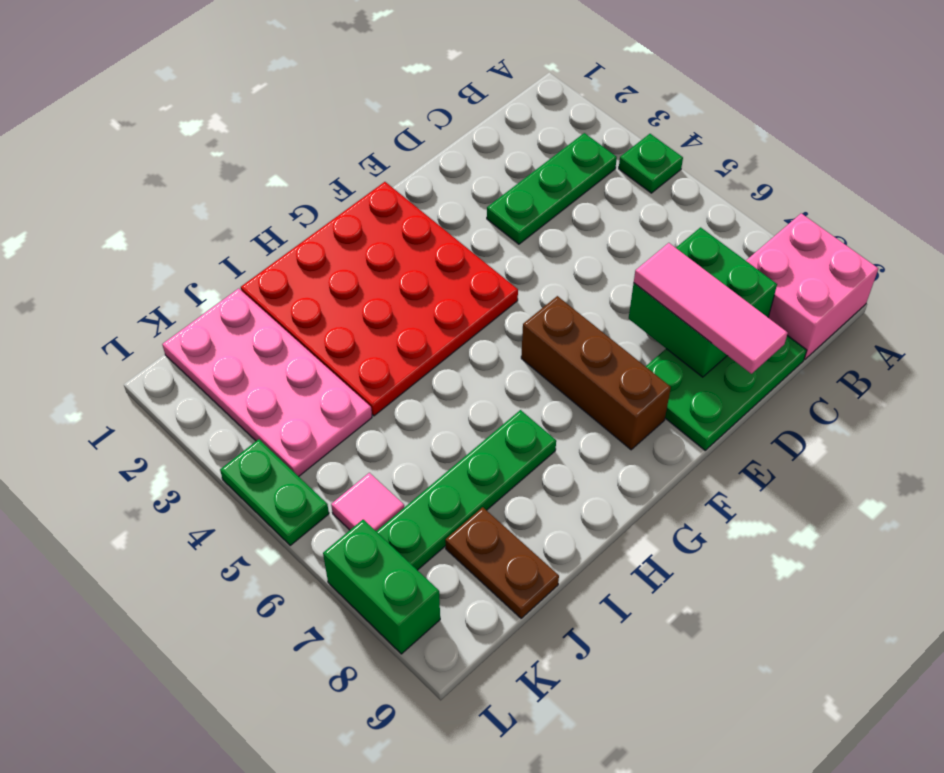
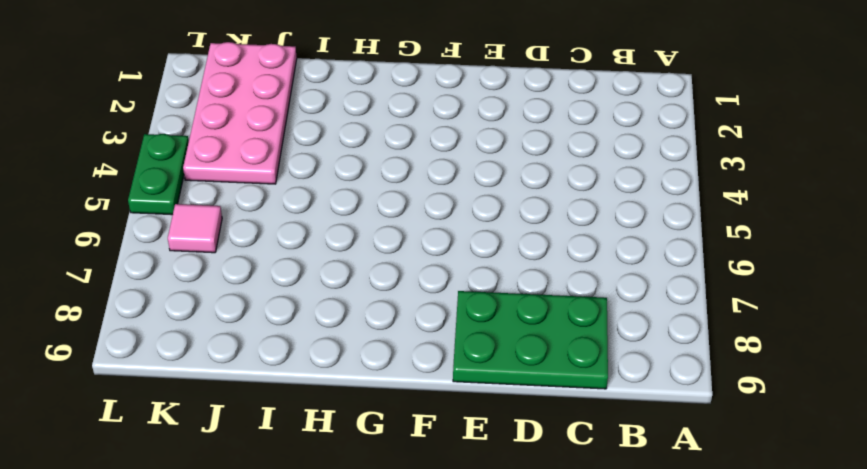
none -> green plate A4 level 1
none -> pink brick A8:B9 level 1
none -> green plate B3:D3 level 1

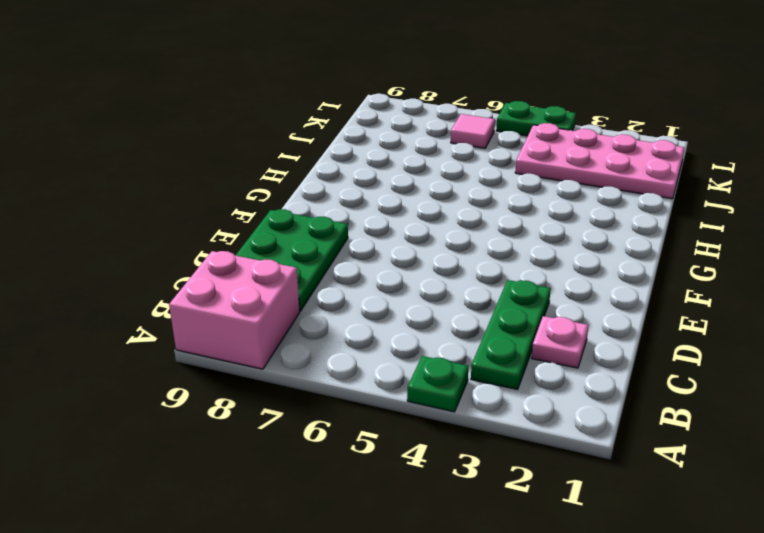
pink plate C2 level 1 -> none
none -> red plate F1:I4 level 1
none -> brown brick F6:F8 level 1
none -> green plate H7:K7 level 1

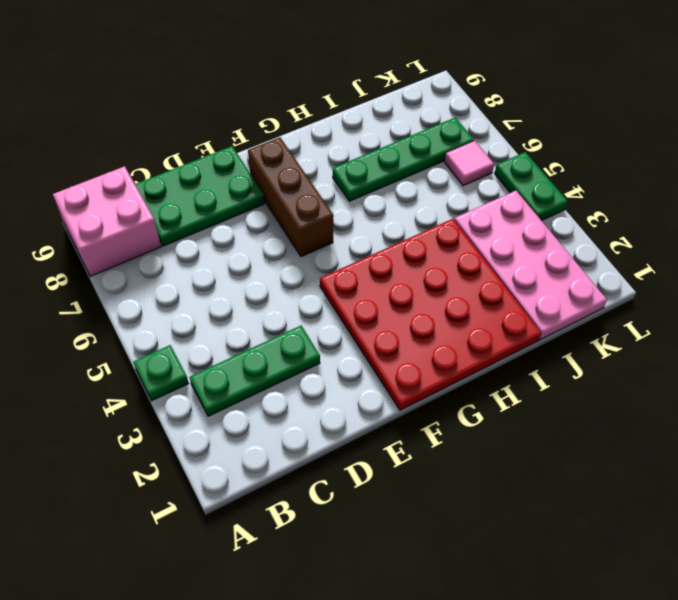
none -> brown plate J8:J9 level 1
none -> green brick L7:L8 level 1
none -> green brick C7:D8 level 2

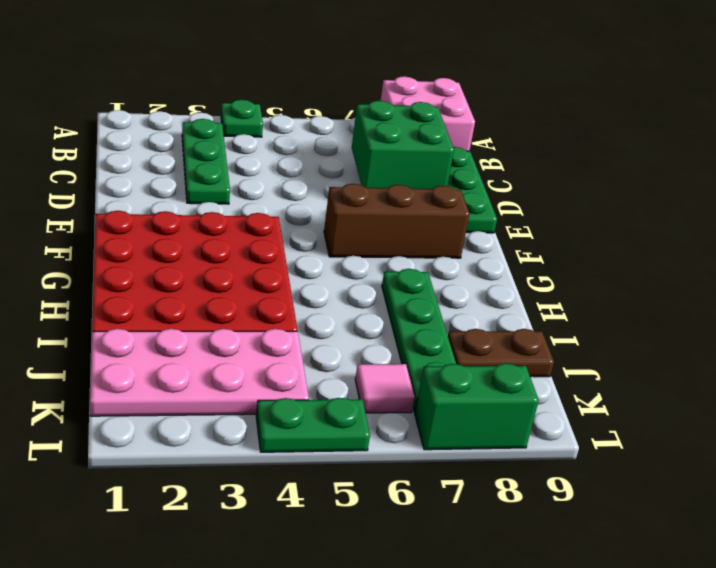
none -> pink tile D7:D9 level 3

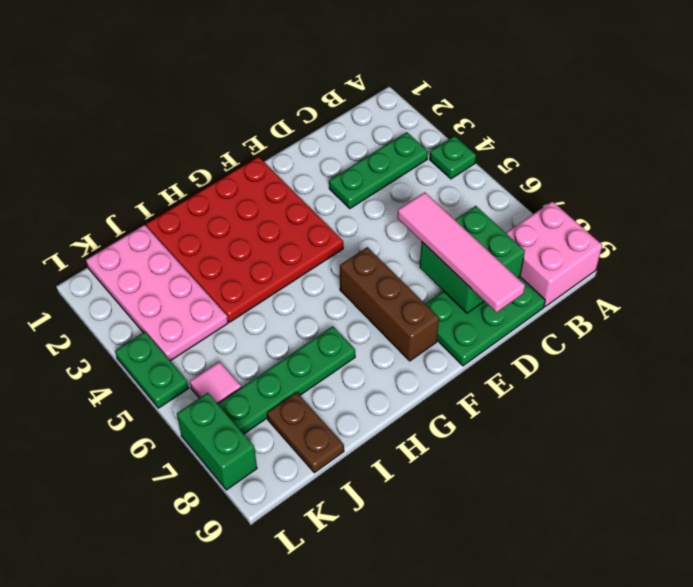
pink tile D6:D9 level 3 -> pink tile D7:D9 level 3

